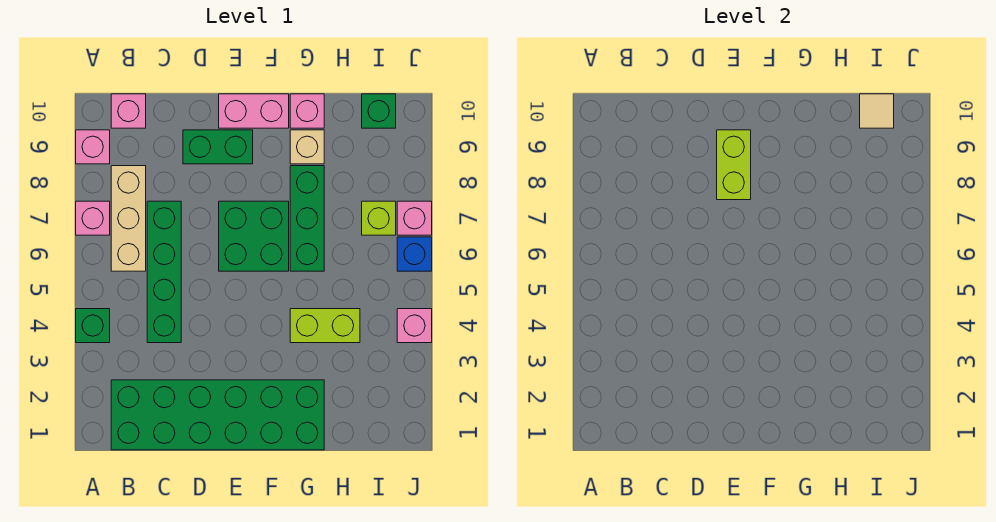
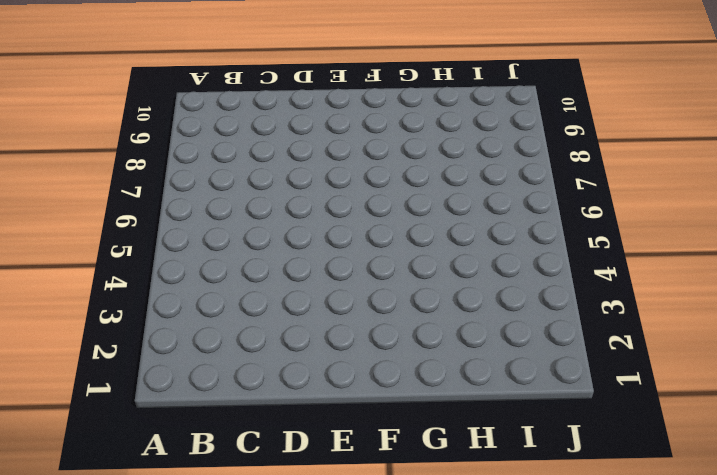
none -> green brick A4 level 1
none -> pink brick A7 level 1
none -> pink brick A9 level 1

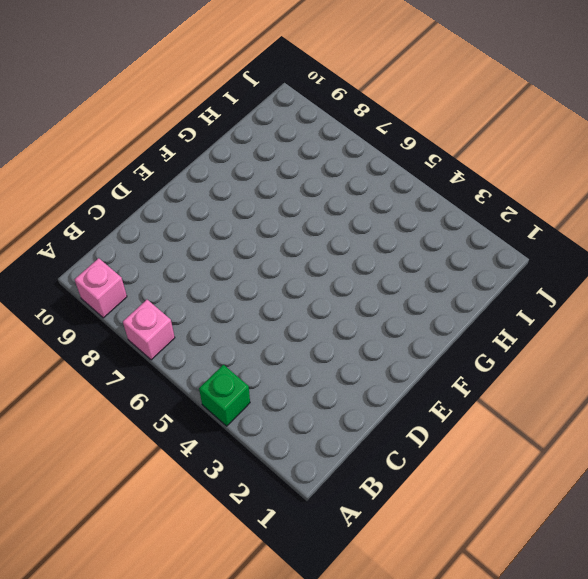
none -> green brick B1:G2 level 1
none -> tan brick B6:B8 level 1
none -> pink brick B10 level 1

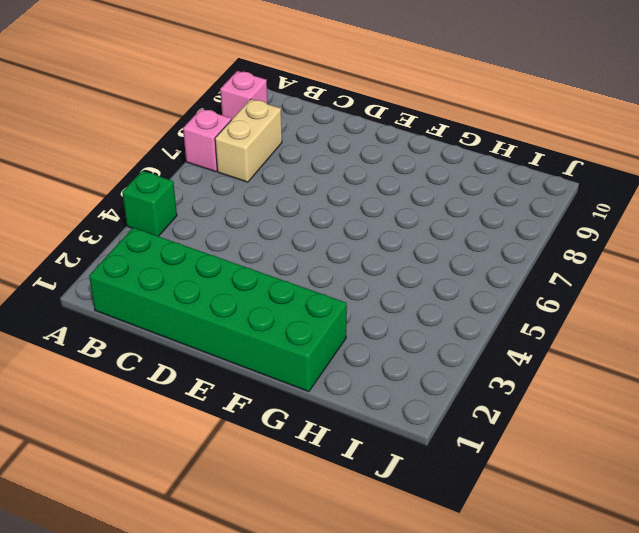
tan brick B7:B8 level 1 -> tan brick B6:B8 level 1
none -> pink brick B10 level 1
none -> green brick C4:C7 level 1
none -> green brick D9:E9 level 1

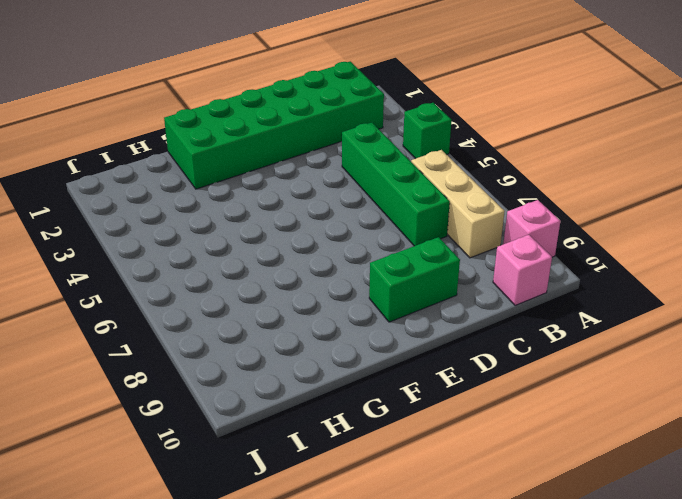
none -> pink brick A7 level 1
none -> green brick E6:F7 level 1
none -> pink brick E10:F10 level 1

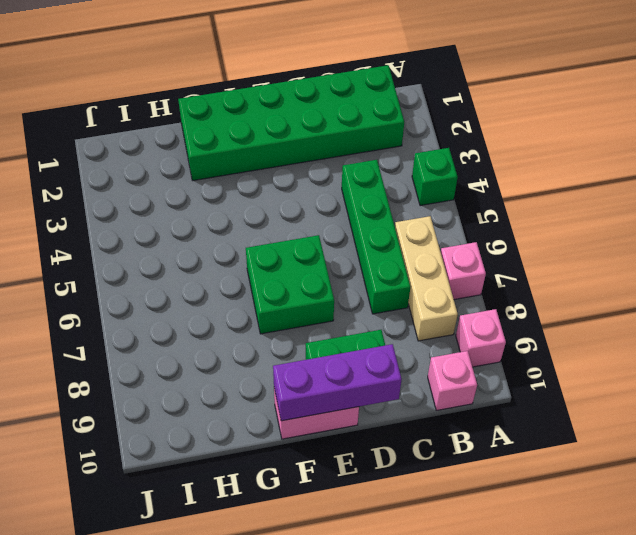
purple brick D10:F10 level 2 -> none
none -> lime brick G4:H4 level 1
none -> green brick G6:G8 level 1
none -> tan brick G9 level 1

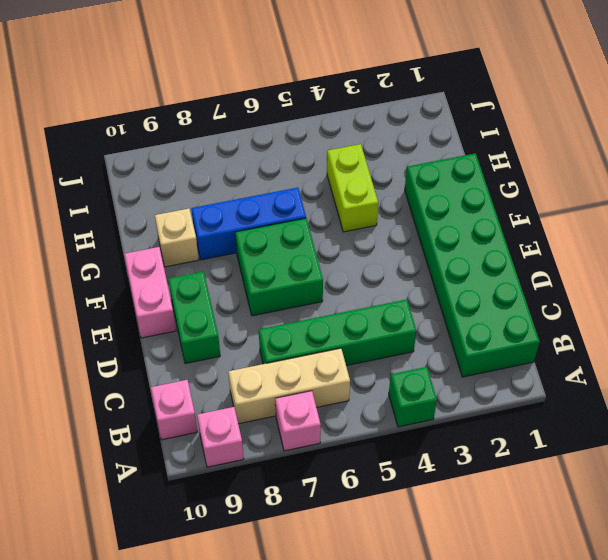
blue brick G6:G8 level 1 -> green brick G6:G8 level 1
none -> pink brick G10 level 1
none -> lime brick I7 level 1
none -> green brick I10 level 1

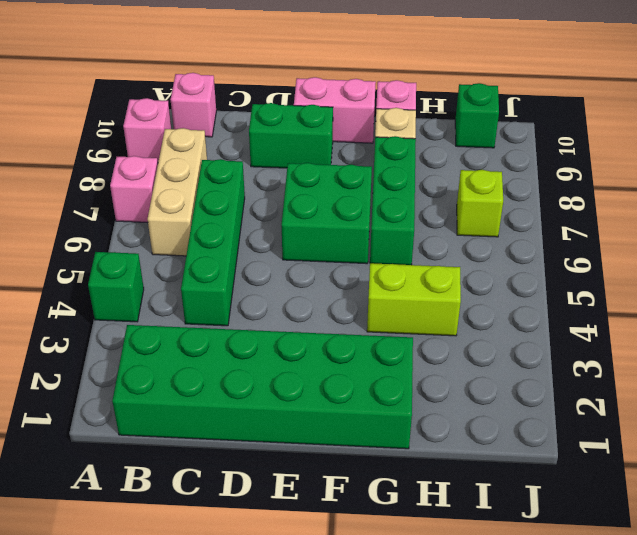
none -> pink brick J4 level 1
none -> blue brick J6 level 1
none -> pink brick J7 level 1

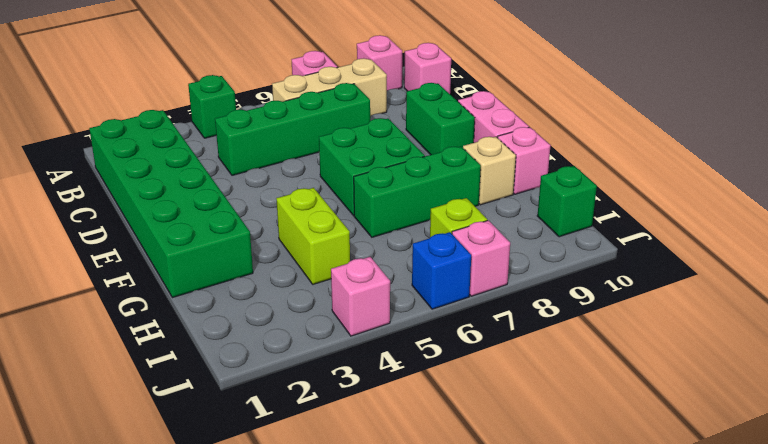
none -> lime brick E8:E9 level 2
none -> tan tile I10 level 2

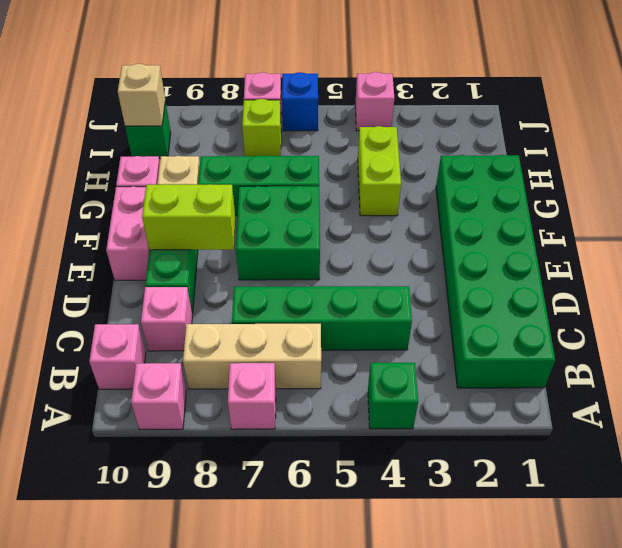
pink brick C9 level 1 -> none
tan brick I10 level 2 -> tan tile I10 level 2

